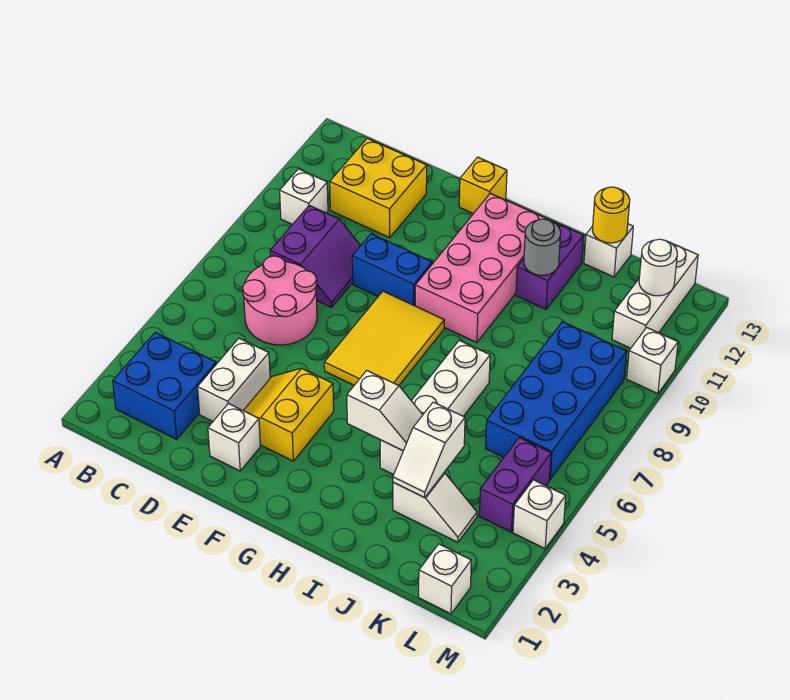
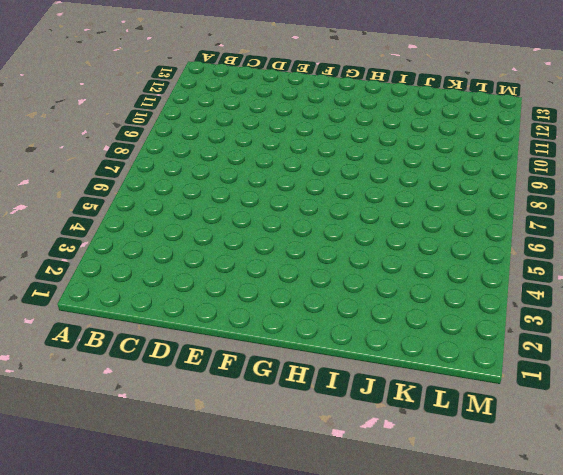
none -> blue brick B2:C3 level 1
none -> white brick B10 level 1
none -> pink round brick C6:D7 level 1

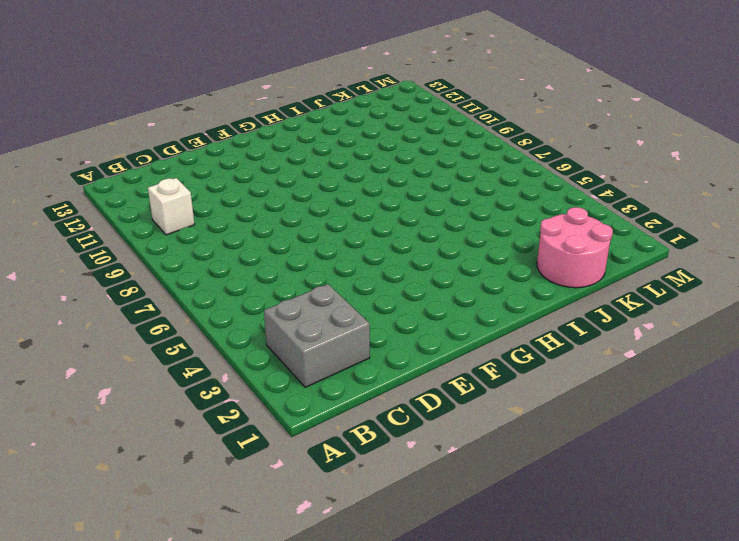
grey brick B2:C3 level 1 -> blue brick B2:C3 level 1
pink round brick J1:K2 level 1 -> pink round brick C6:D7 level 1
none -> purple slope C8:D9 level 1 top C
none -> yellow brick C11:D12 level 1
none -> white brick D3:D4 level 1

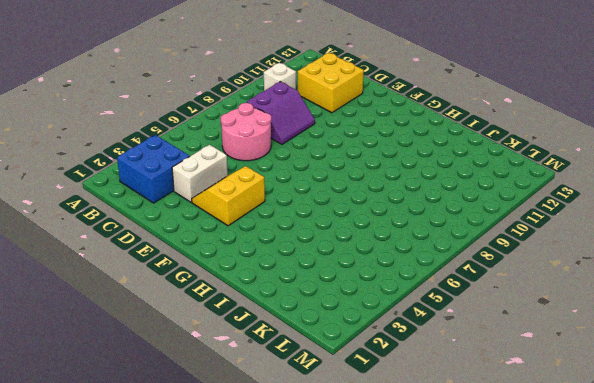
none -> white brick E2 level 1
none -> blue brick E9:F9 level 1
none -> yellow tile F6:G8 level 1

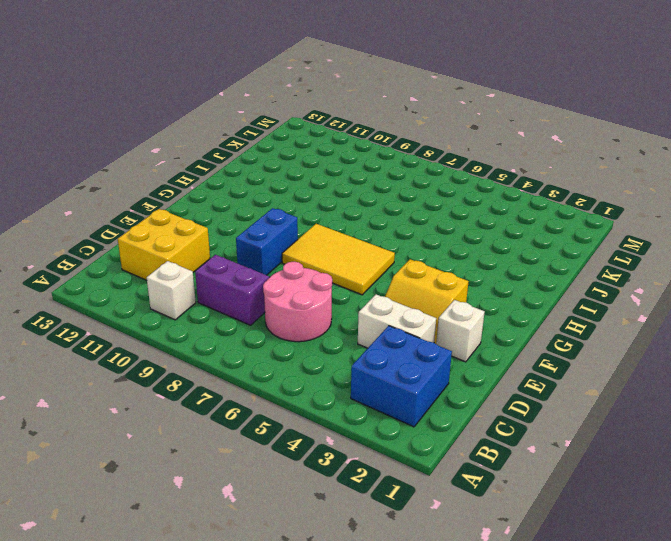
none -> yellow brick F13 level 1
none -> pink brick G9:H12 level 1
none -> white brick I4:I7 level 1

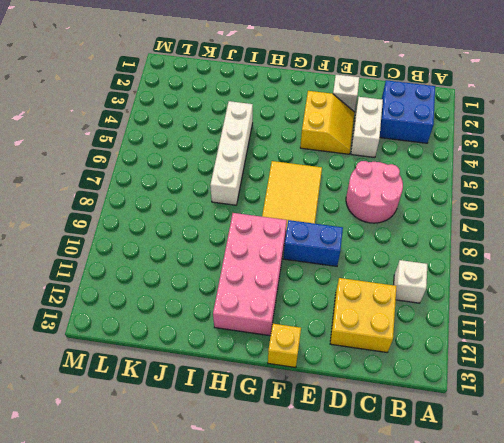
none -> purple slope C8:D9 level 1 top C
none -> purple brick I11:I12 level 1
none -> white slope J3:K3 level 1 top J

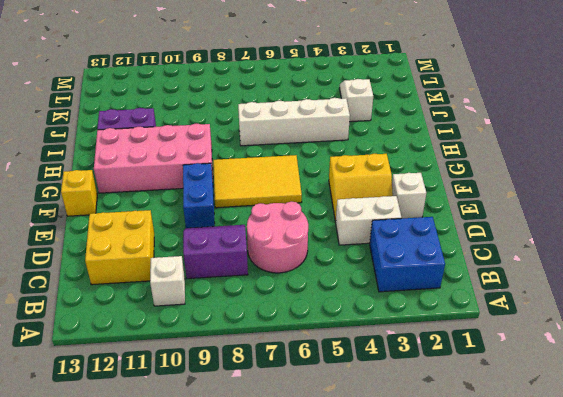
none -> white brick J13 level 1
none -> blue brick K6:L9 level 1
none -> white brick L1 level 1

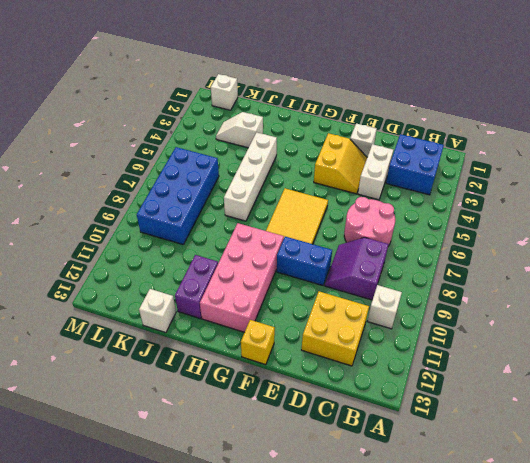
none -> purple brick L4:L5 level 1
none -> white brick L11:L13 level 1
none -> white brick M4 level 1

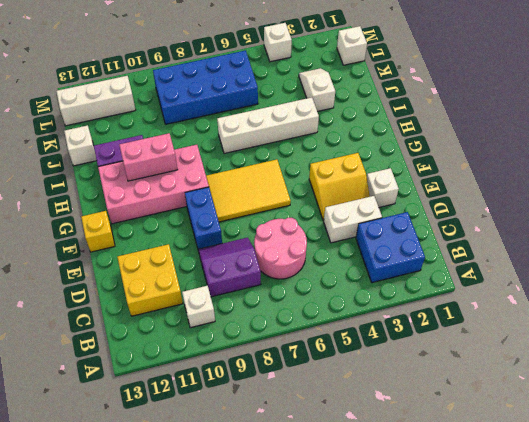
pink brick H10:H11 level 2 -> none
none -> purple brick L4:L5 level 1
none -> white brick M10 level 1
none -> white slope H4:I4 level 2 top H

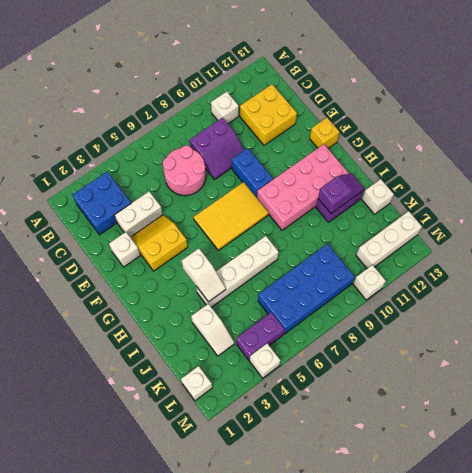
purple slope I11:I12 level 2 top 11 -> grey round brick I11 level 2
none -> white slope J3:J4 level 2 top 4
none -> yellow round brick J13 level 2
none -> white round brick L12 level 2

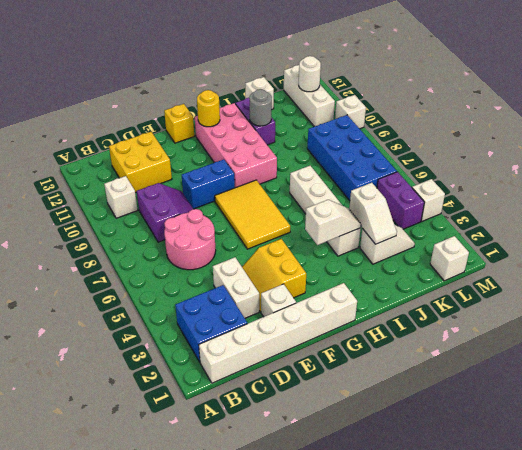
white brick B1:G1 level 1 -> none
yellow round brick G12 level 2 -> yellow round brick J13 level 2

